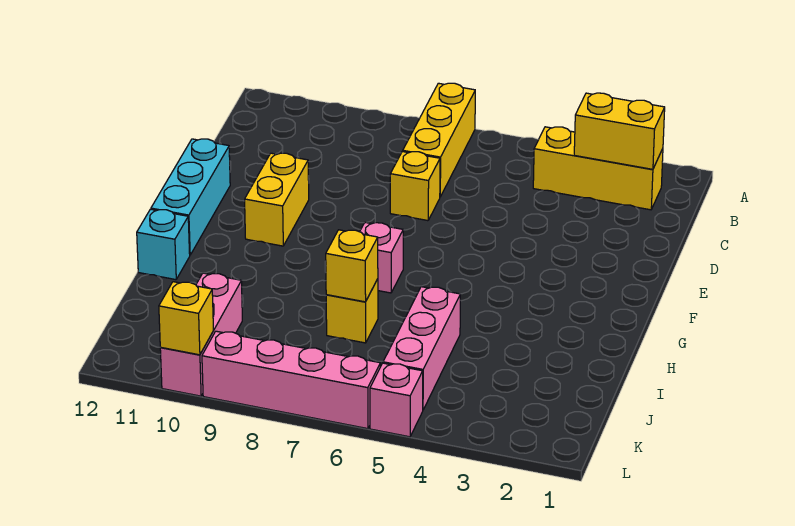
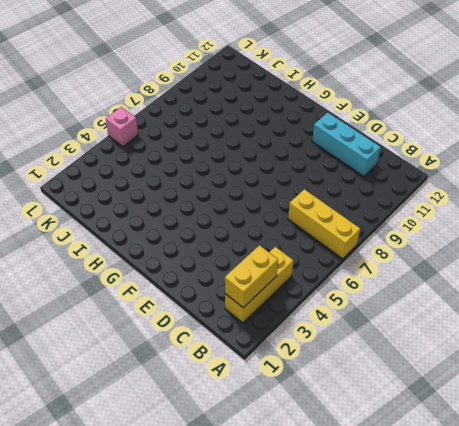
cyan brick C11:E11 level 1 -> cyan brick E12:G12 level 1
none -> yellow brick D7 level 1
none -> yellow brick E10:F10 level 1
none -> pink brick G7 level 1

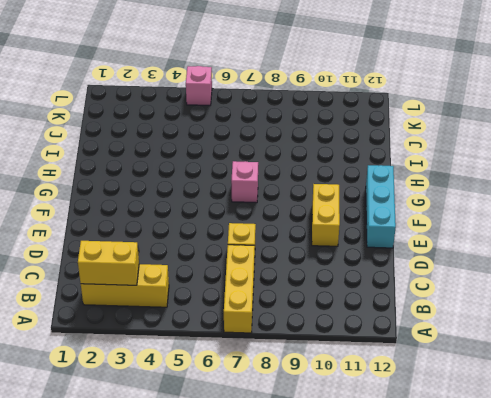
none -> cyan brick H12 level 1
none -> pink brick I5:K5 level 1
none -> yellow brick I7 level 1

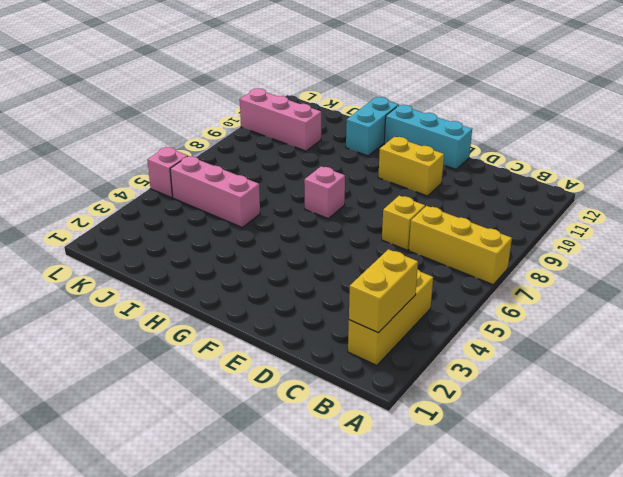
cyan brick H11:H12 level 1 -> cyan brick H12 level 1
none -> yellow brick I7 level 1
none -> pink brick L6:L9 level 1
none -> yellow brick I7 level 2

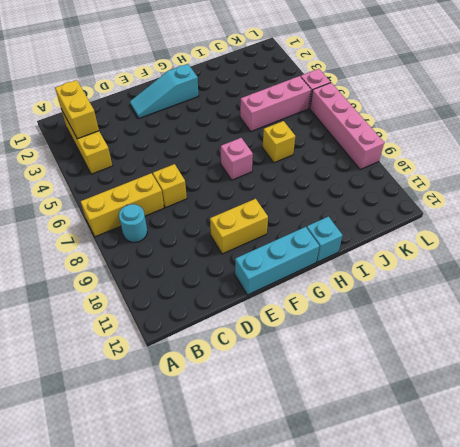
cyan round brick B8 level 1 -> none
cyan slope E2:G2 level 1 top G -> none
none -> pink brick J10:L10 level 1
none -> yellow brick I7 level 2
none -> yellow brick L10 level 2

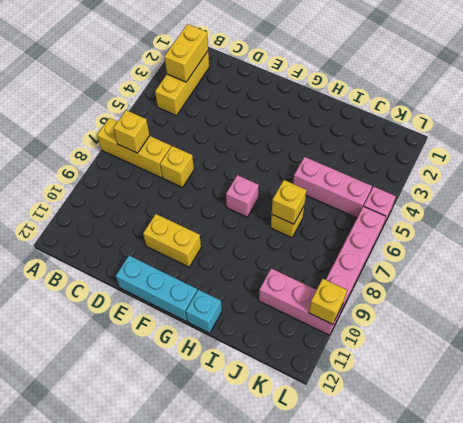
yellow brick B7 level 2 -> none

